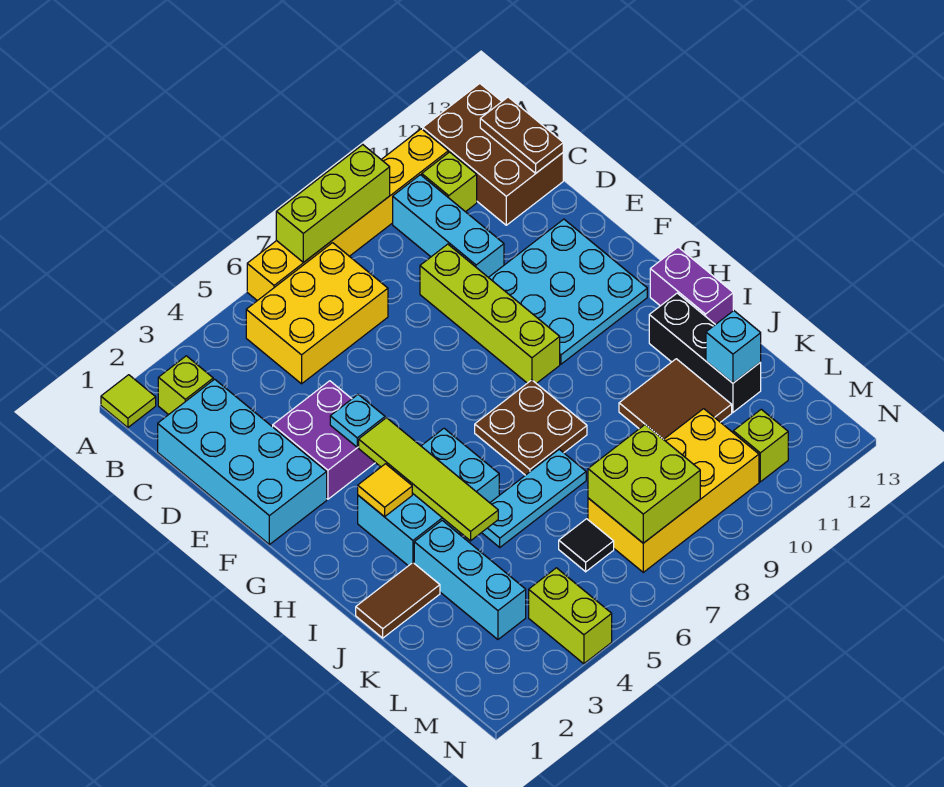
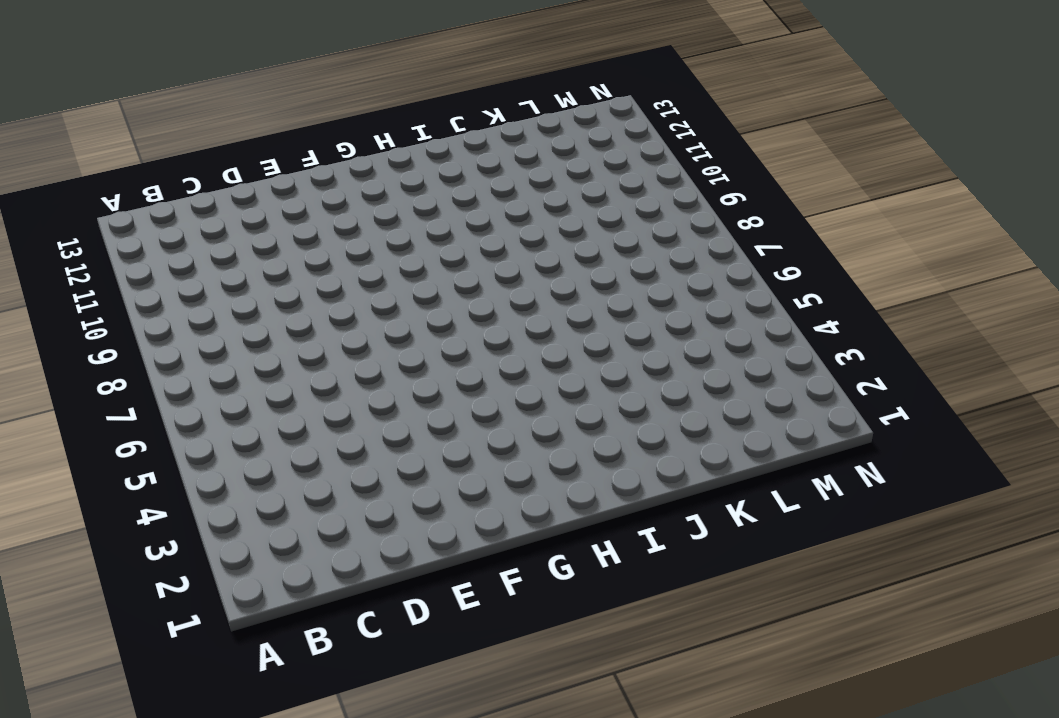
none -> lime tile A1 level 1
none -> yellow brick A6:A11 level 1
none -> brown brick A12:C13 level 1
none -> lime brick B2 level 1

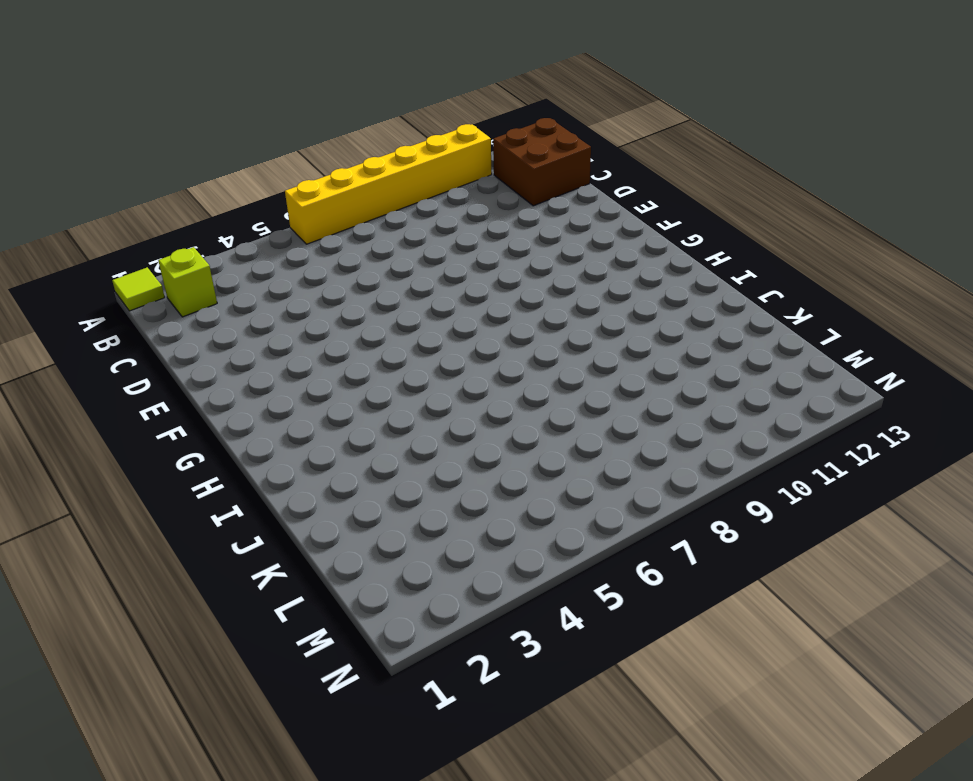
brown brick B12:C13 level 1 -> brown brick A12:C13 level 1
none -> yellow brick B5:C7 level 1
none -> cyan brick B10:D10 level 1
none -> lime brick B11 level 1
none -> cyan brick C1:F2 level 1

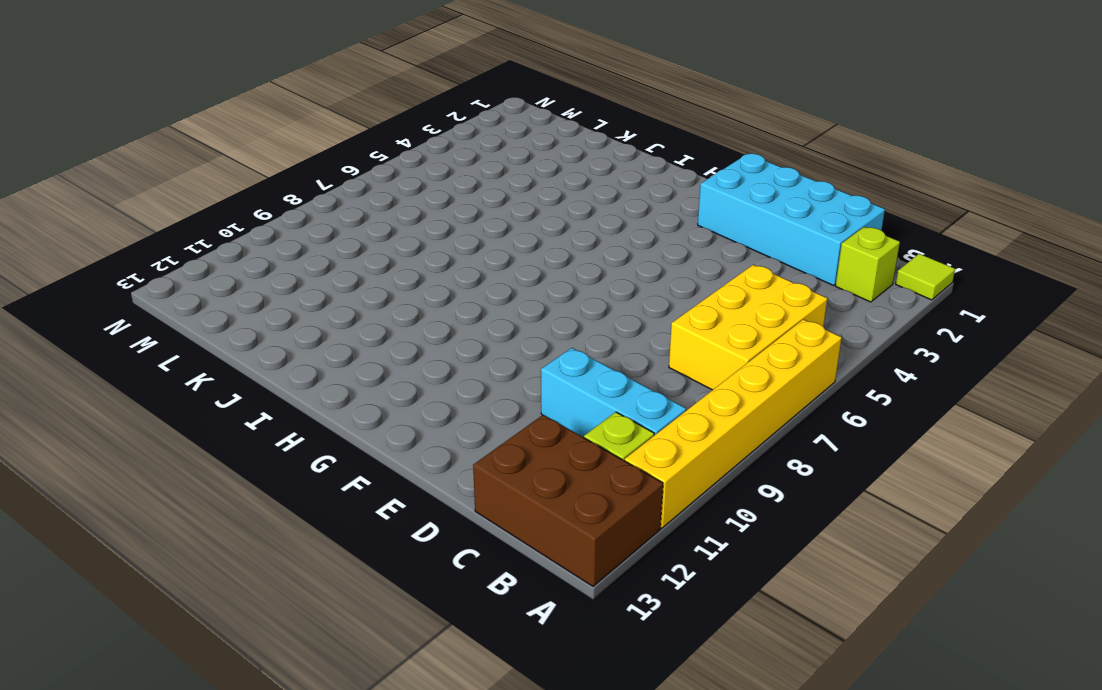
none -> lime brick D9:G9 level 1
none -> purple brick E3:F4 level 1
none -> cyan plate E10:G12 level 1
none -> cyan brick H3:I5 level 1

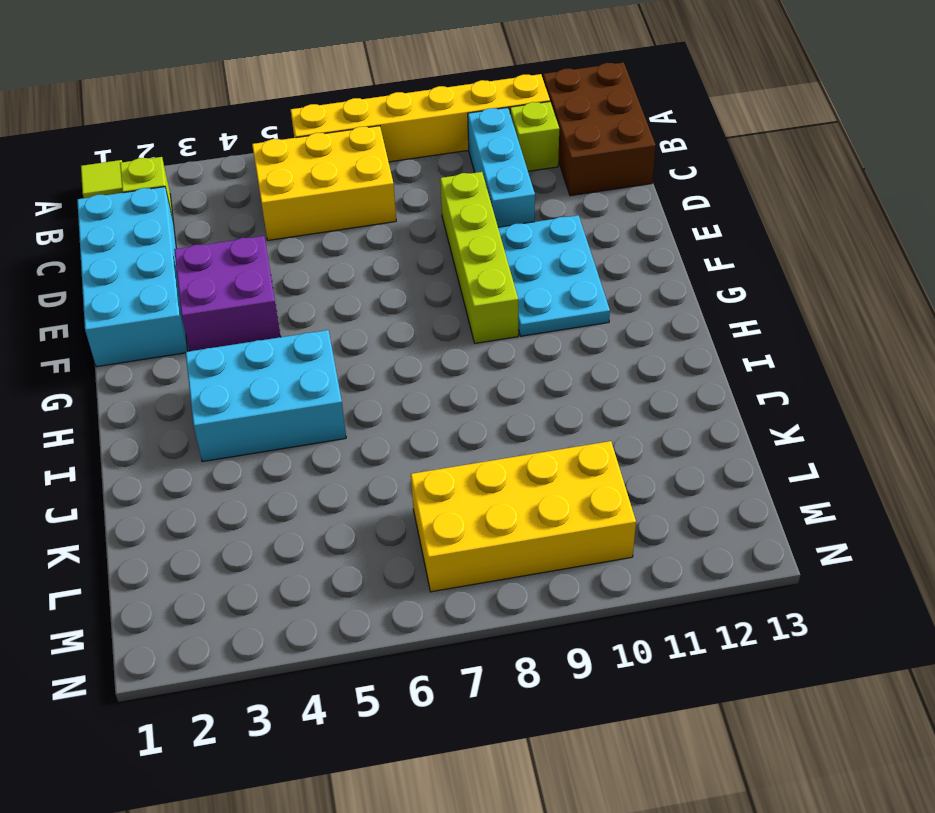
cyan plate E10:G11 level 1 -> cyan plate E10:G12 level 1
none -> brown plate H7:I8 level 1
none -> purple brick H13:I13 level 1
none -> black brick I12:K12 level 1
none -> brown tile J1:J2 level 1

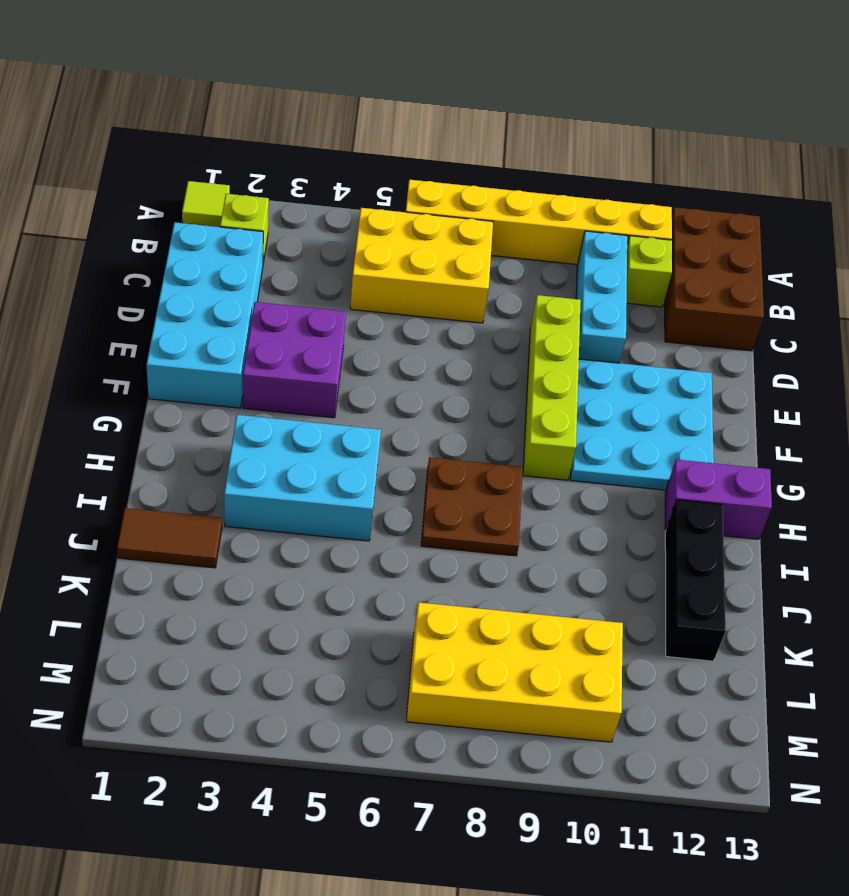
purple brick H12:H13 level 1 -> purple brick H13:I13 level 1
none -> cyan brick J3:L3 level 1
none -> cyan plate J5:J7 level 1
none -> brown tile J10:K11 level 1
none -> black tile L6 level 1

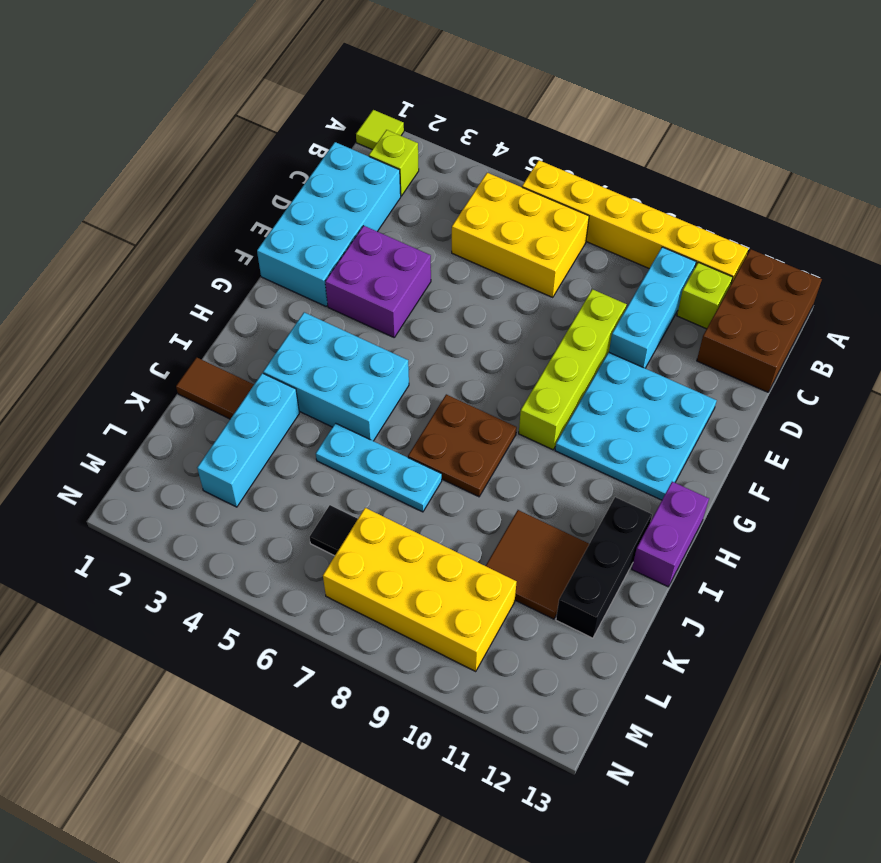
none -> lime brick M4:N4 level 1
none -> lime brick M11 level 1
none -> lime brick A7:A9 level 2
none -> brown plate B13:C13 level 2

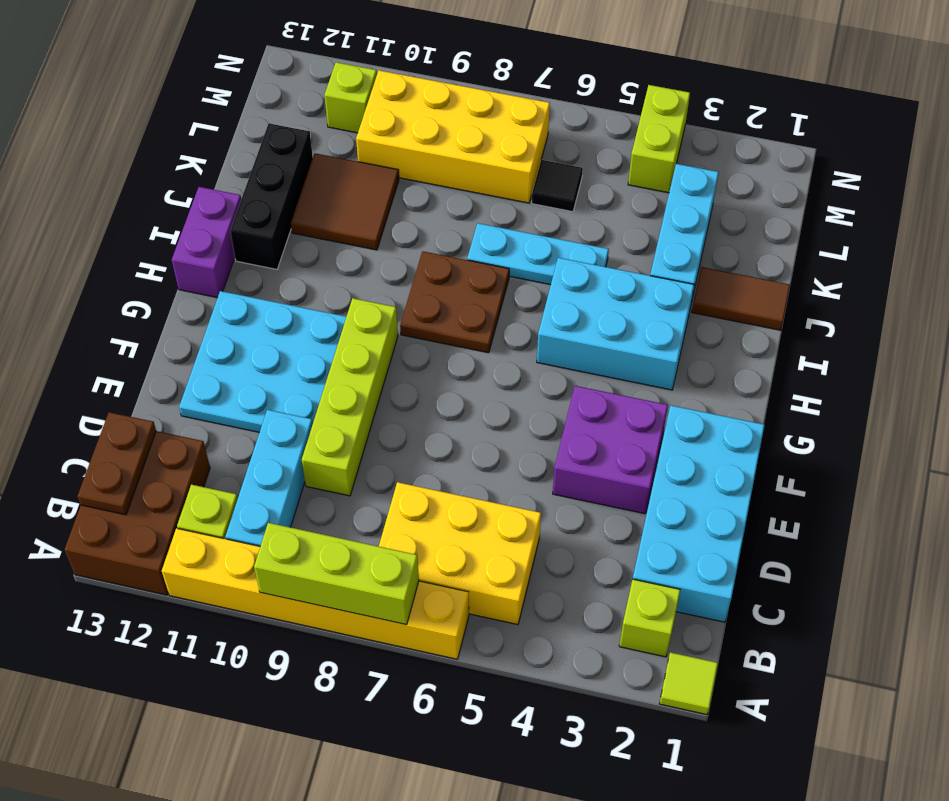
none -> cyan plate F4 level 2
none -> lime tile G4:J4 level 2
none -> yellow tile H3 level 2
none -> cyan brick K12 level 2

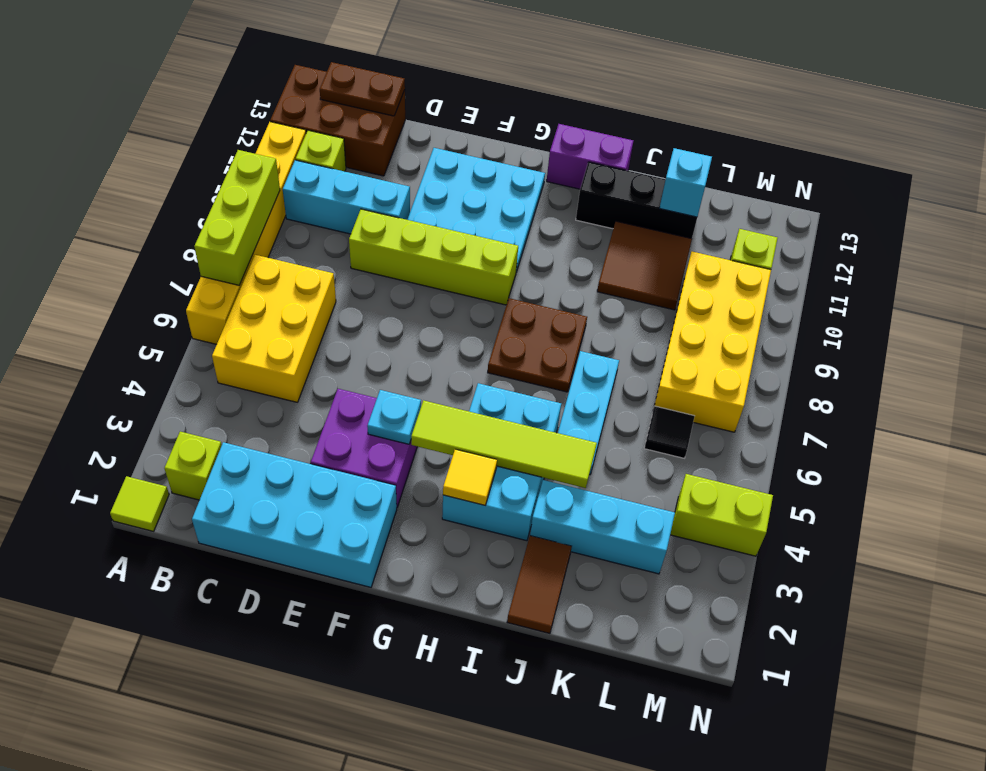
none -> lime brick L7:M8 level 2

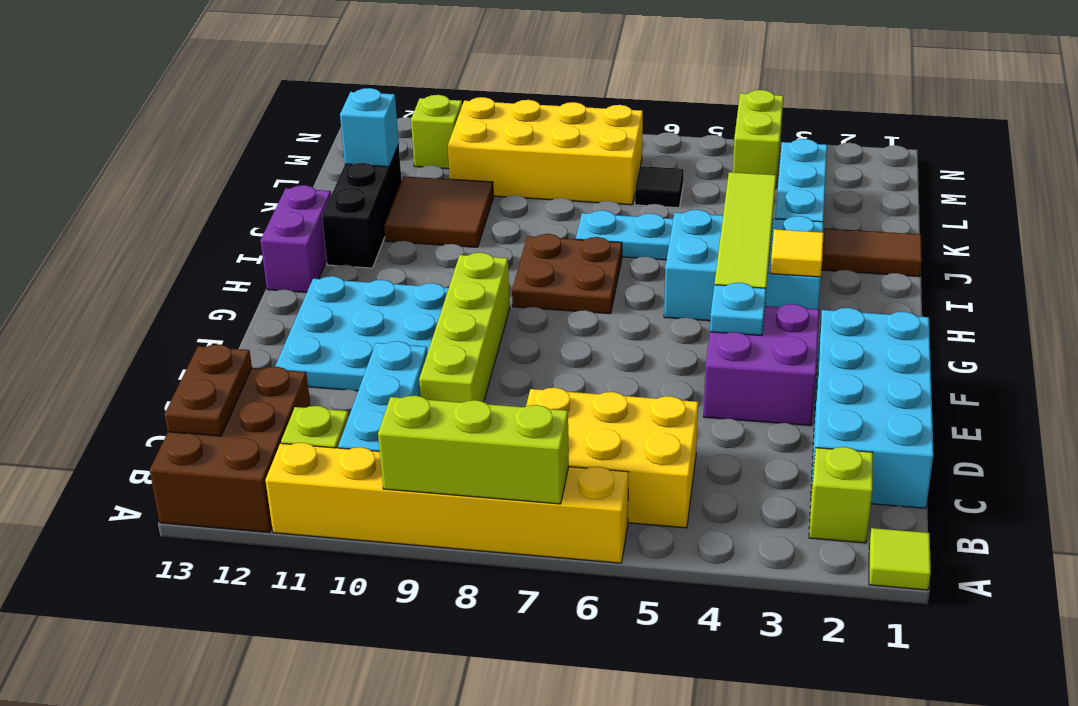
none -> lime brick L7:M8 level 2

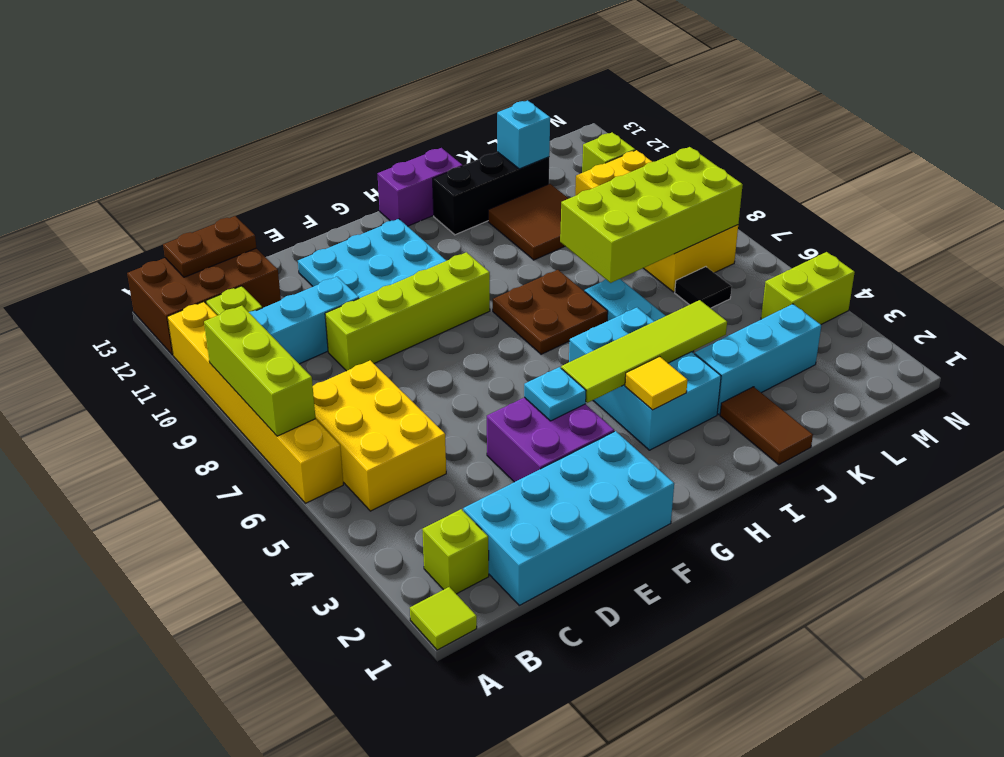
lime brick J7:M8 level 2 -> lime brick L7:M8 level 2

